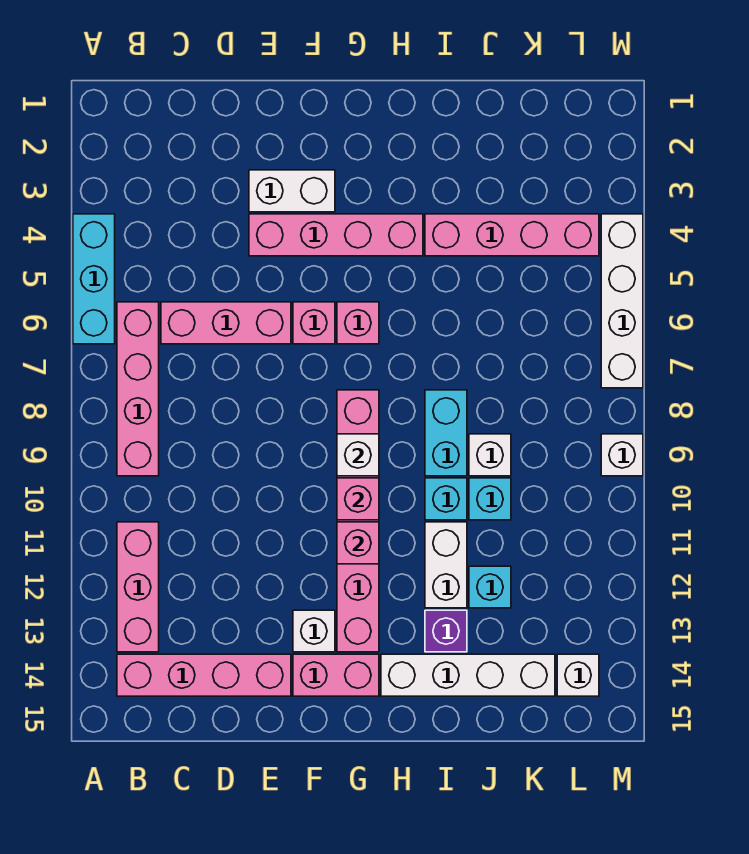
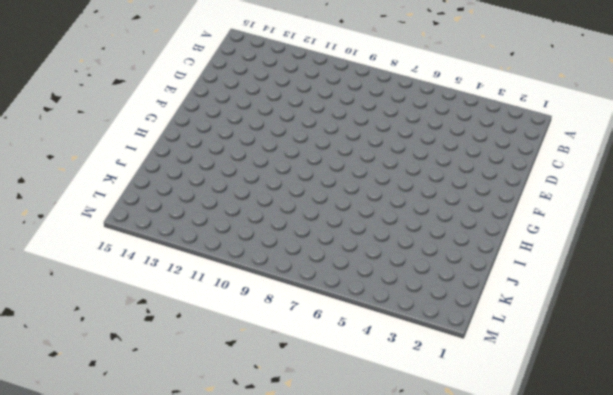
none -> cyan brick A4:A6 level 1
none -> pink brick B6:B9 level 1
none -> pink brick B11:B13 level 1

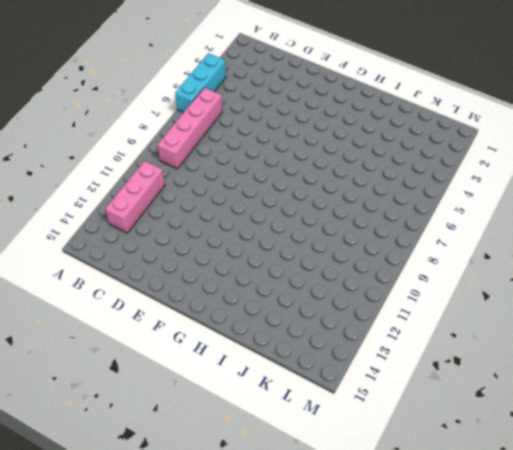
none -> pink brick B14:E14 level 1
none -> pink brick C6:E6 level 1
none -> white brick E3:F3 level 1

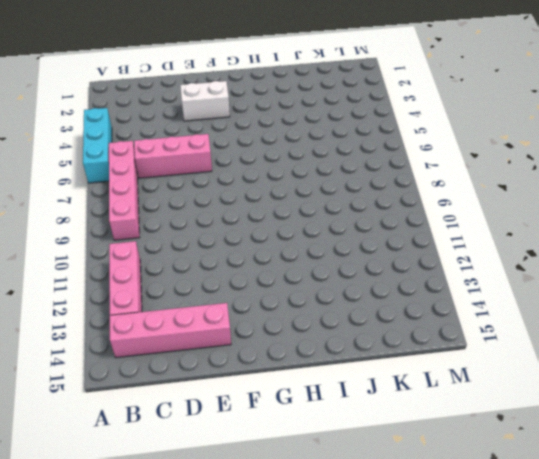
none -> pink brick E4:H4 level 1
none -> pink brick F6 level 1
none -> white brick F13 level 1

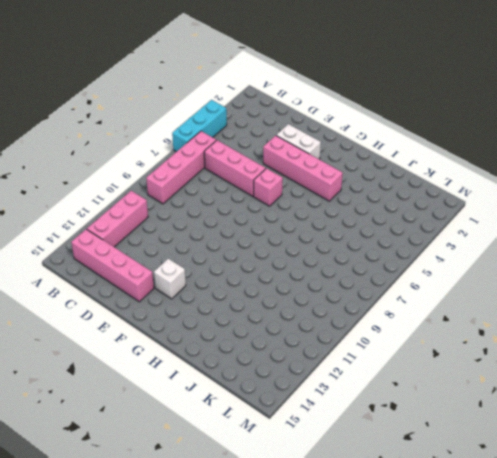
none -> pink brick F14:G14 level 1
none -> pink brick G6 level 1
none -> pink brick G8:G13 level 1

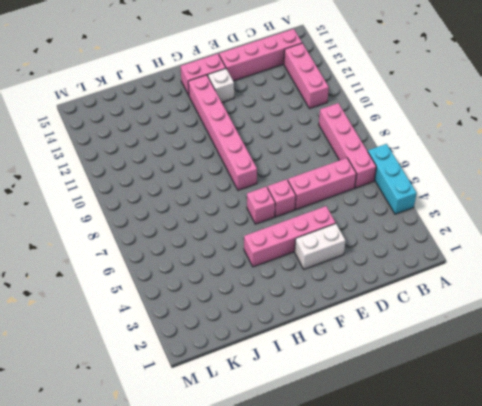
none -> white brick H14:K14 level 1
none -> pink brick I4:L4 level 1
none -> cyan brick I8:I9 level 1

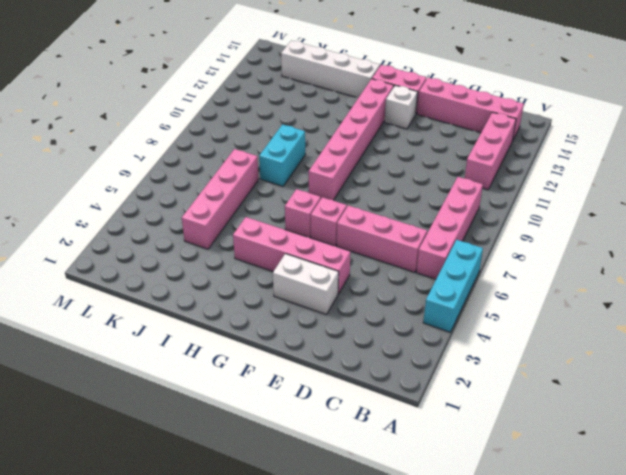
pink brick J4:J7 level 1 -> pink brick I4:L4 level 1
none -> cyan brick I10 level 1
none -> white brick I11:I12 level 1
none -> purple brick I13 level 1

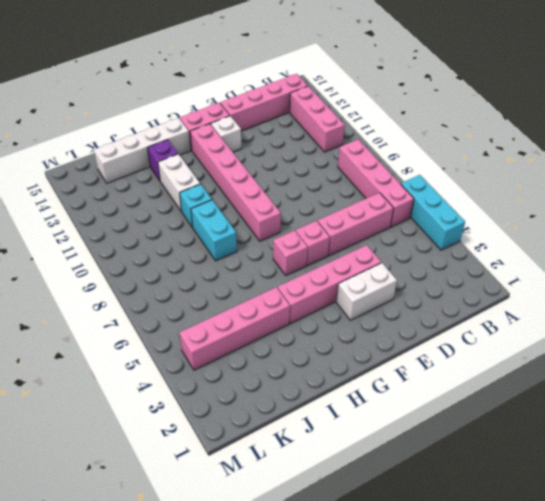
none -> white brick J9 level 1
none -> cyan brick J10 level 1
none -> cyan brick J12 level 1

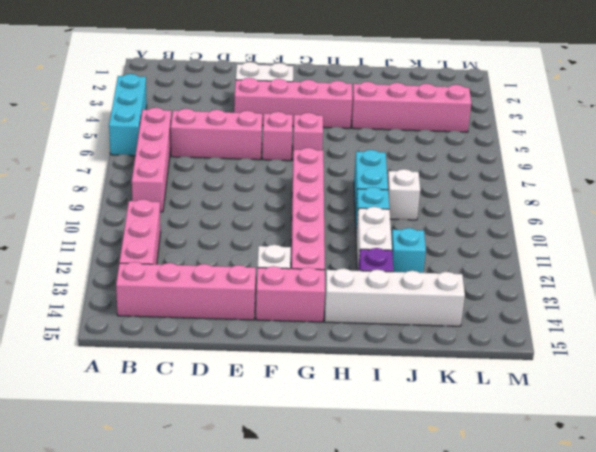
none -> cyan brick J10 level 1
none -> white brick L14 level 1
none -> white brick M4:M7 level 1

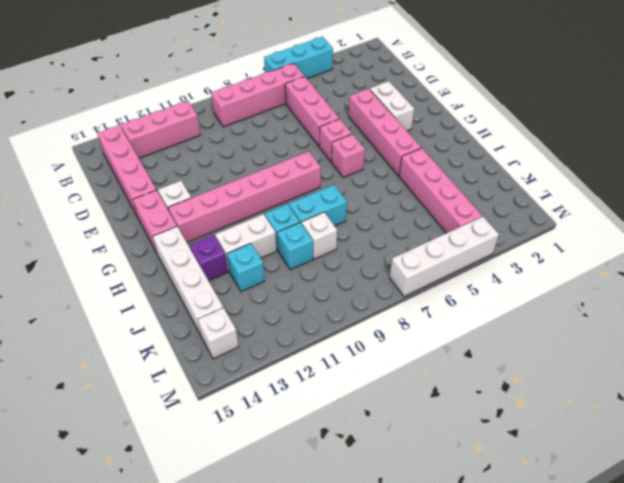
none -> white brick M9 level 1
none -> white brick G9 level 2
none -> pink brick G10 level 2

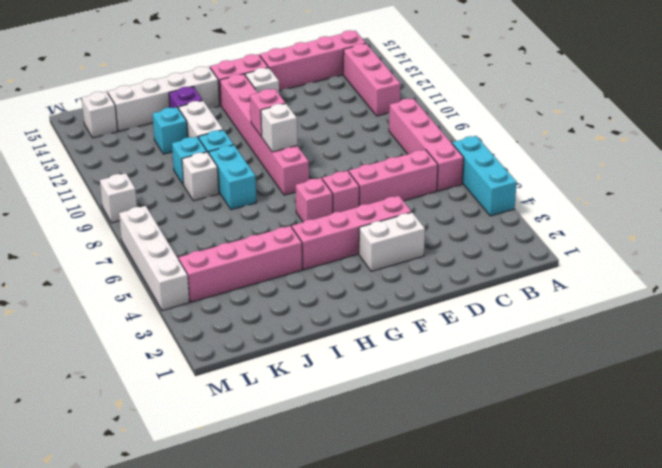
none -> pink brick G11 level 2

